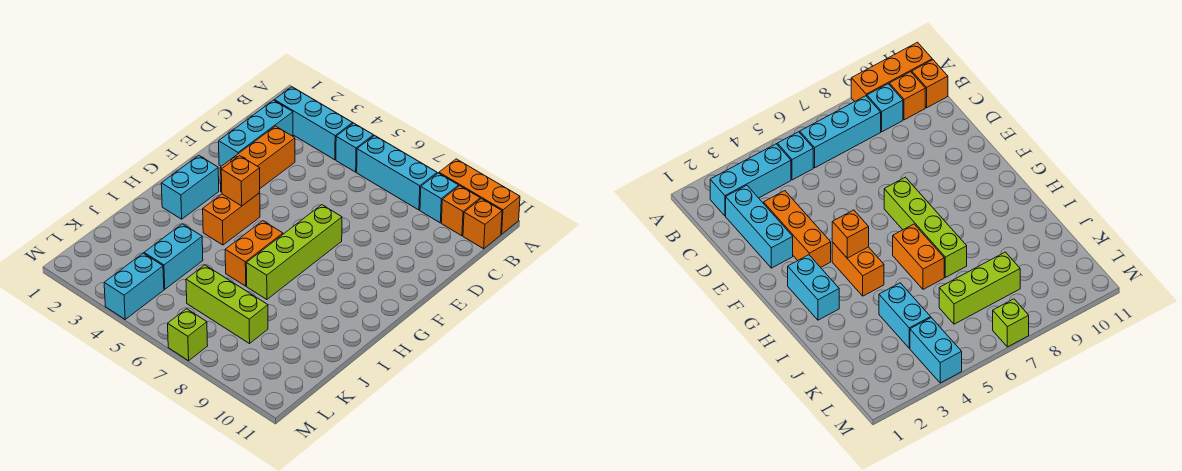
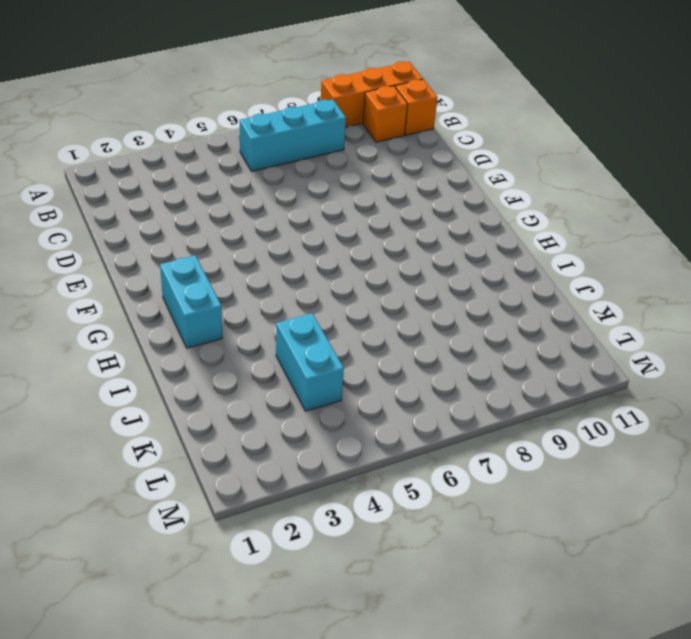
none -> cyan brick B2:B4 level 1
none -> cyan brick B5 level 1
none -> cyan brick B9 level 1

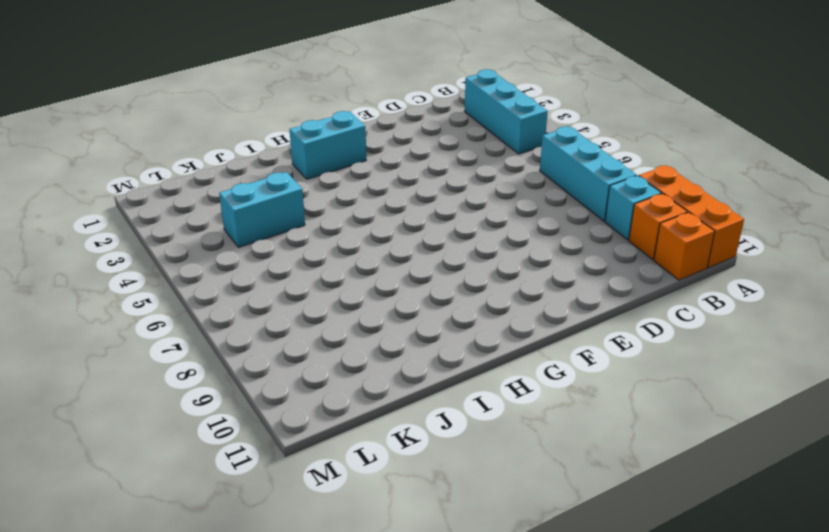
none -> cyan brick B5 level 1
none -> cyan brick C2:E2 level 1
none -> orange brick D3:F3 level 1

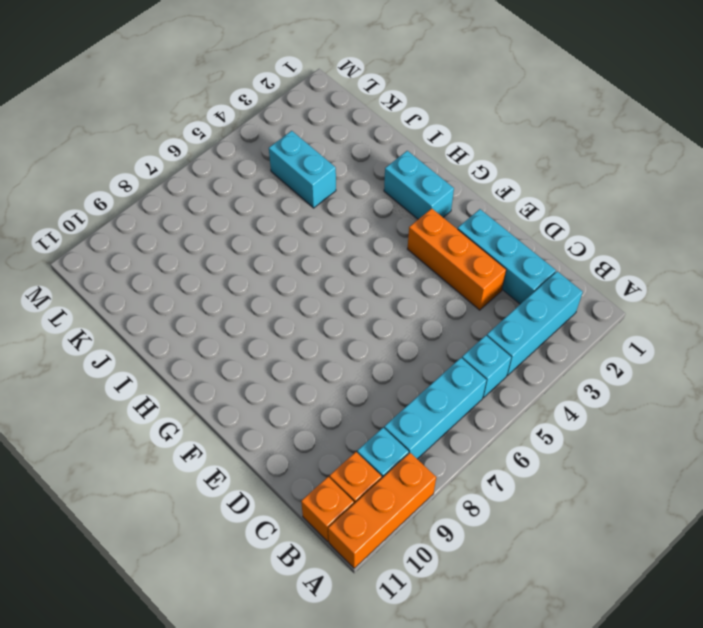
none -> lime brick F7:I7 level 1
none -> orange brick G4:H4 level 1
none -> orange brick H6:I6 level 1

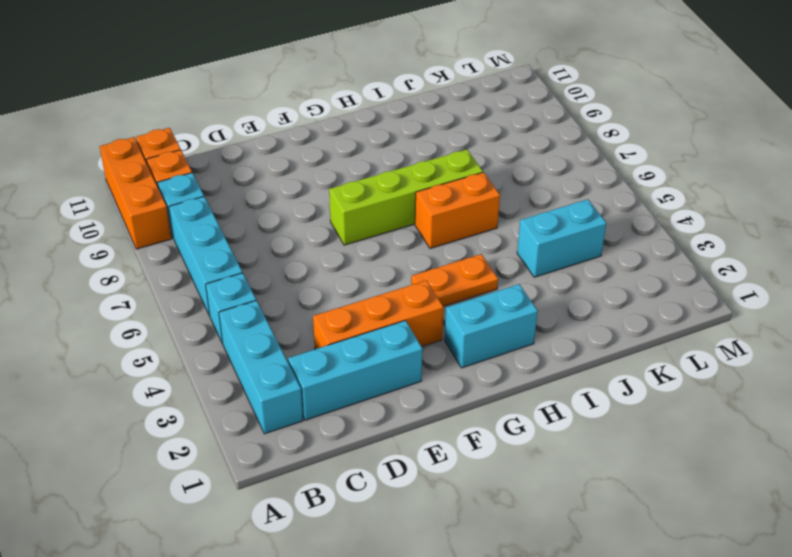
orange plate G4:H4 level 1 -> orange brick G4:H4 level 1
none -> lime brick K6:K8 level 1
none -> cyan brick L4:M4 level 1
none -> lime brick M7 level 1

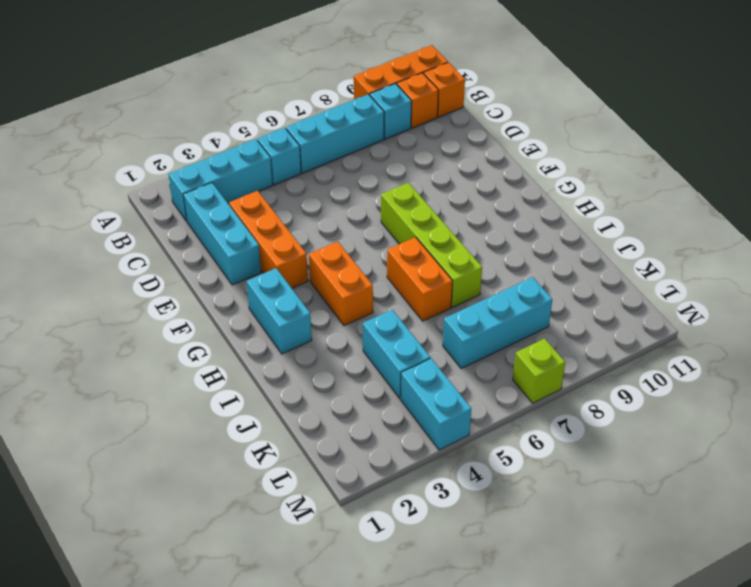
cyan brick K6:K8 level 1 -> lime brick K6:K8 level 1
none -> orange brick G4 level 2

